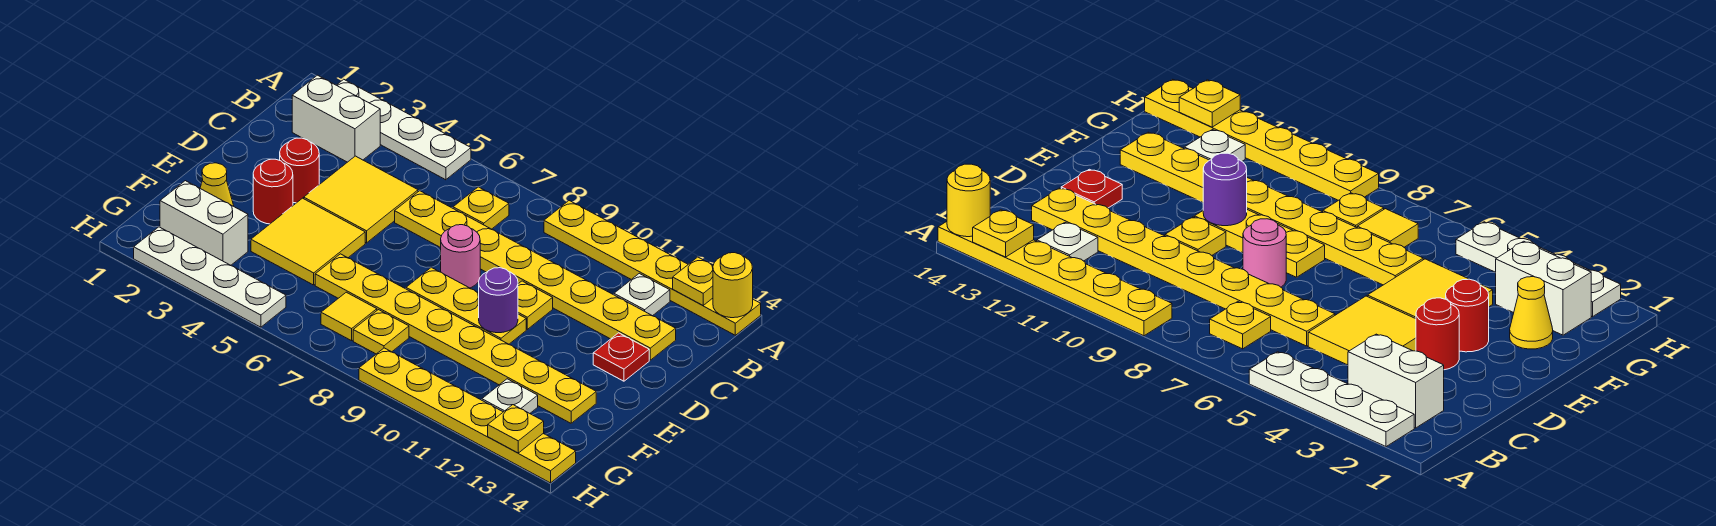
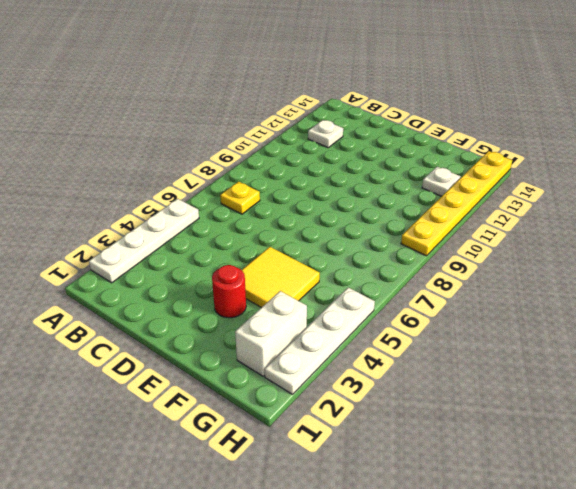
none -> yellow plate A9:A14 level 1
none -> white brick B2:B3 level 1
none -> yellow tile C4:D5 level 1

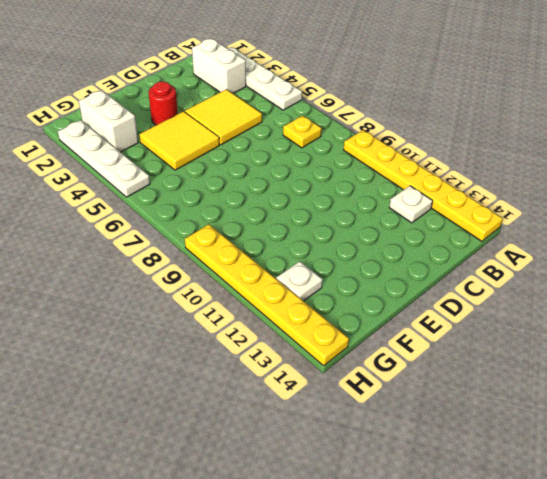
none -> yellow plate C6:C13 level 1
none -> red round brick D3 level 1
none -> pink round brick D8 level 1

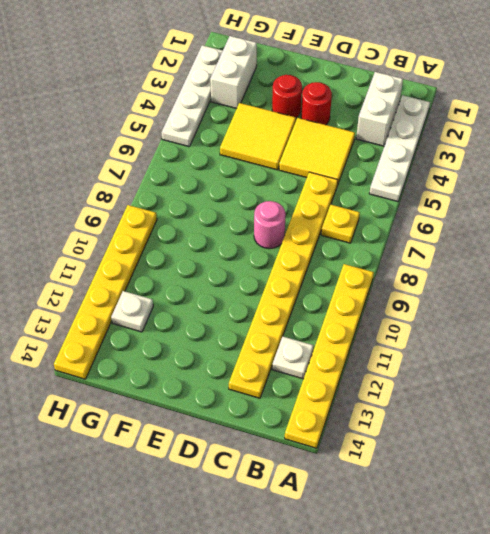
none -> yellow plate D10 level 1
none -> red plate D13 level 1
none -> yellow plate E8:E10 level 1

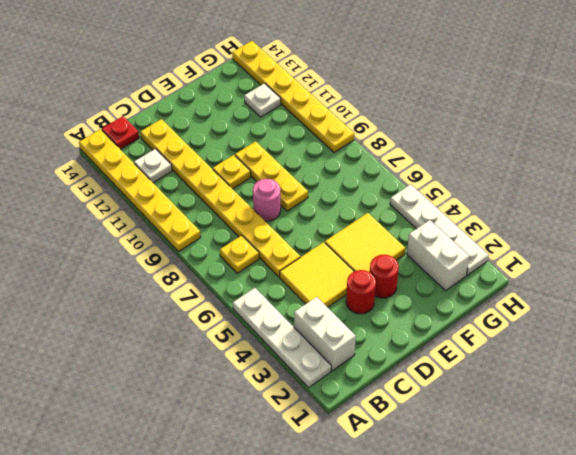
red plate B14 level 1 -> red plate D13 level 1
none -> yellow cone F2 level 1
none -> yellow plate F6:F13 level 1
none -> yellow tile G7 level 1

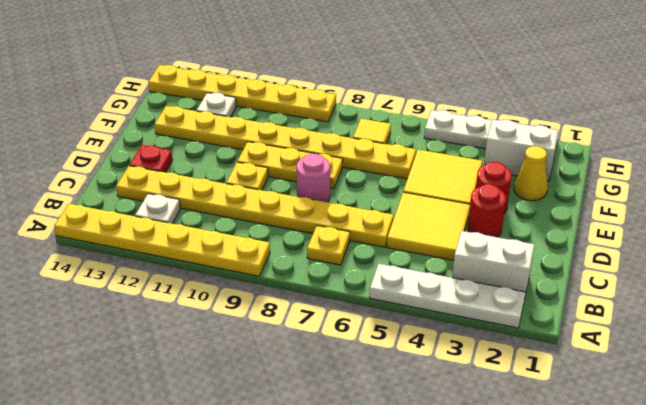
none -> yellow plate G8 level 1
none -> yellow plate A13 level 2
none -> yellow round brick A14 level 2

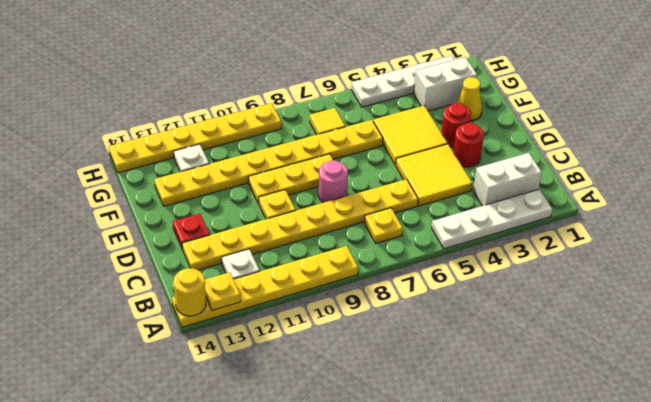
none -> yellow plate G8 level 1
none -> purple round brick E10 level 2
none -> yellow plate H13 level 2

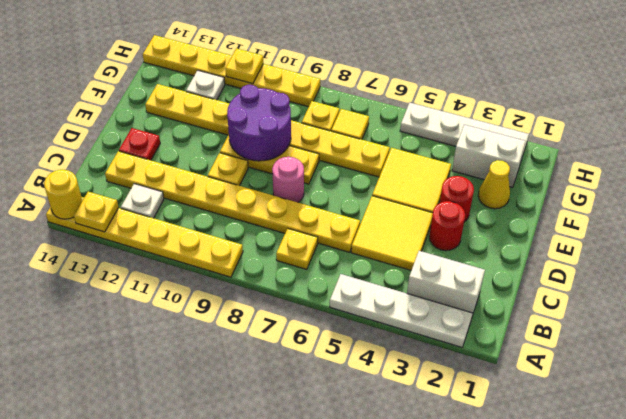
purple round brick E9:F10 level 2 -> purple round brick E10 level 2
yellow plate H11 level 2 -> yellow plate H13 level 2

